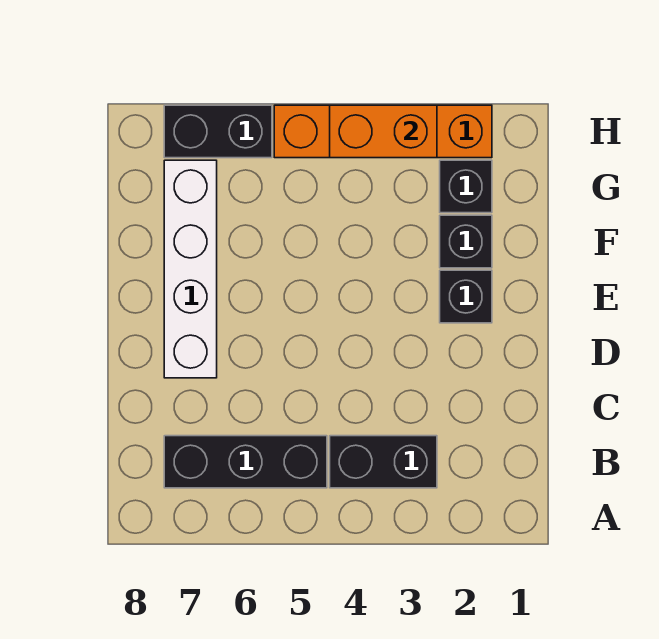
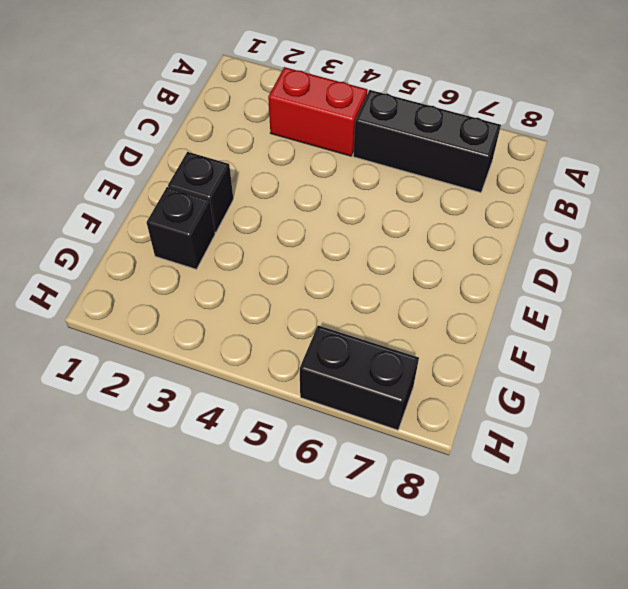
red brick B3:B4 level 1 -> black brick B3:B4 level 1
none -> white brick D7:G7 level 1
none -> black brick G2 level 1

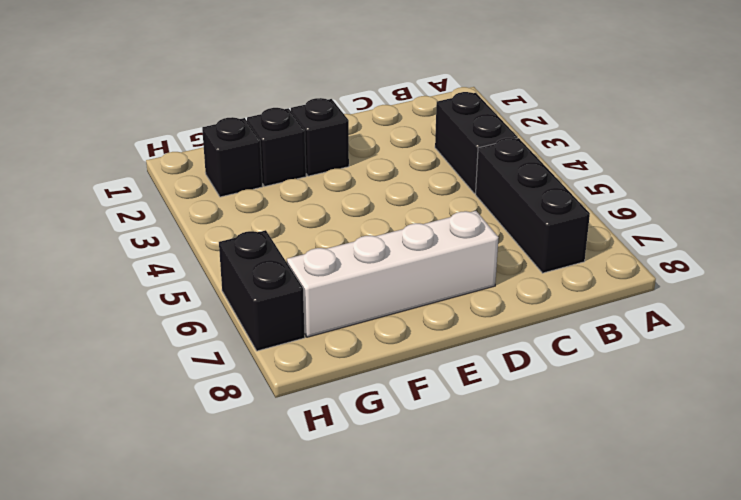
none -> orange brick H2:H5 level 1
none -> orange brick H3:H4 level 2

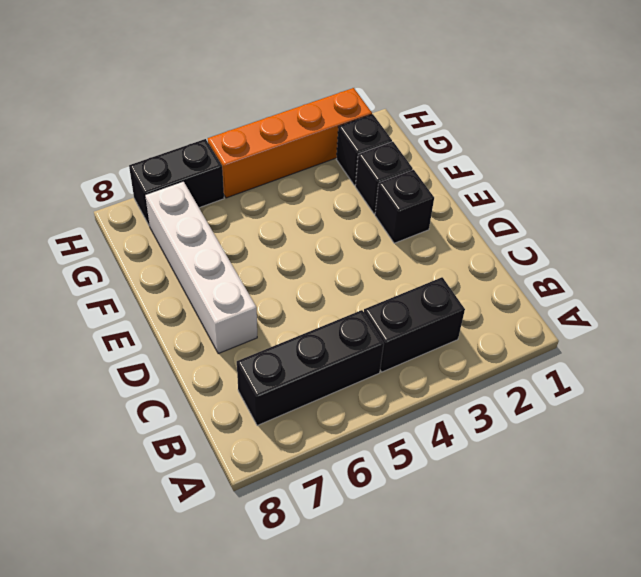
none -> orange brick H3:H4 level 2

